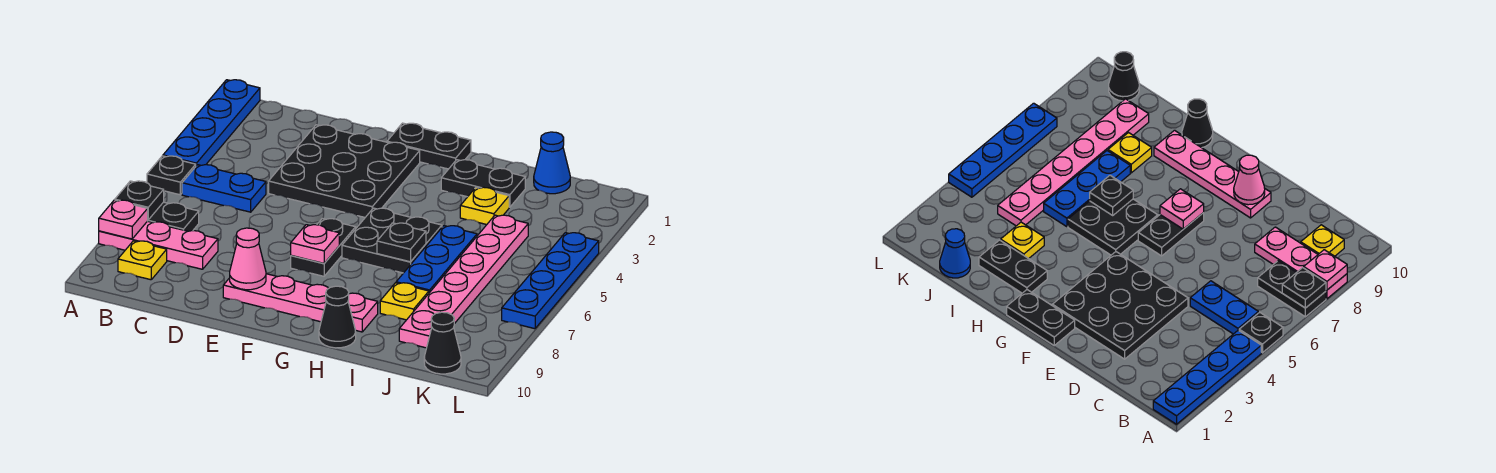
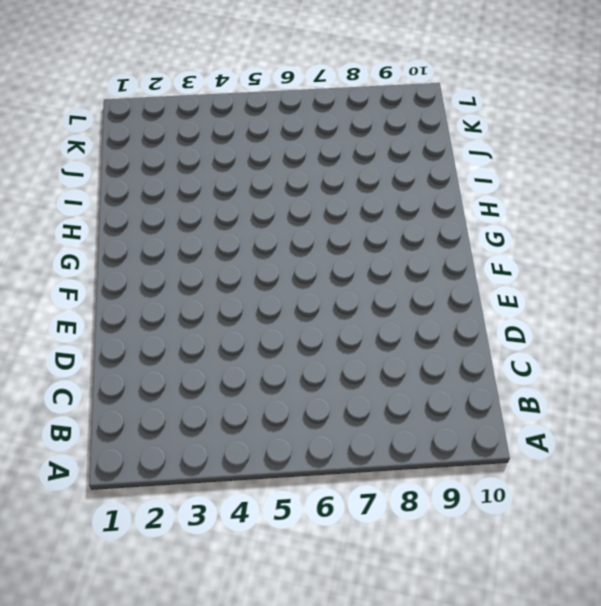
none -> blue plate A1:A4 level 1
none -> black plate A5 level 1
none -> black plate A7:B7 level 1

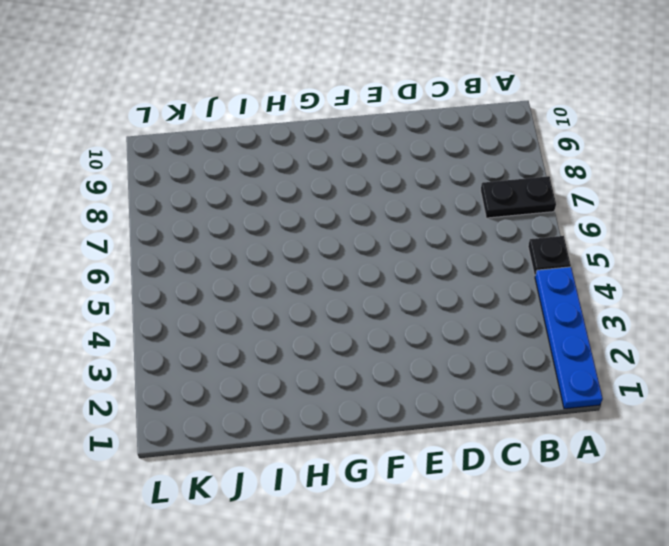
none -> pink plate A8:C8 level 1
none -> blue plate B5:C5 level 1
none -> yellow plate B9 level 1

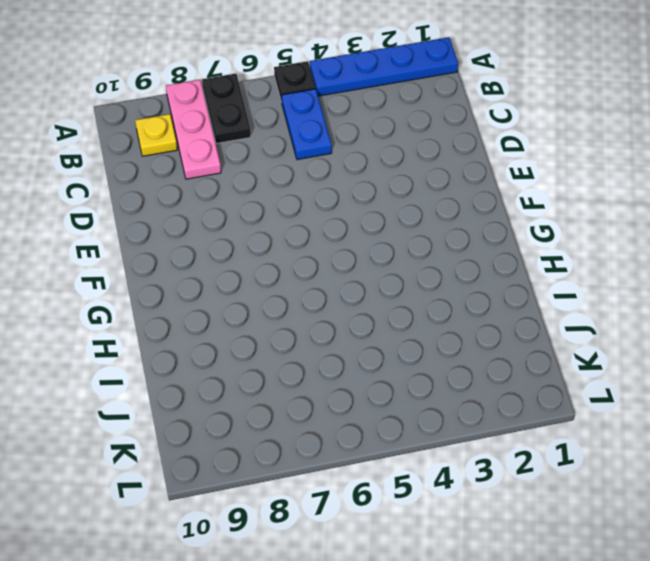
none -> black plate D2:F4 level 1
none -> pink plate E9:H9 level 1
none -> black plate F1:G1 level 1

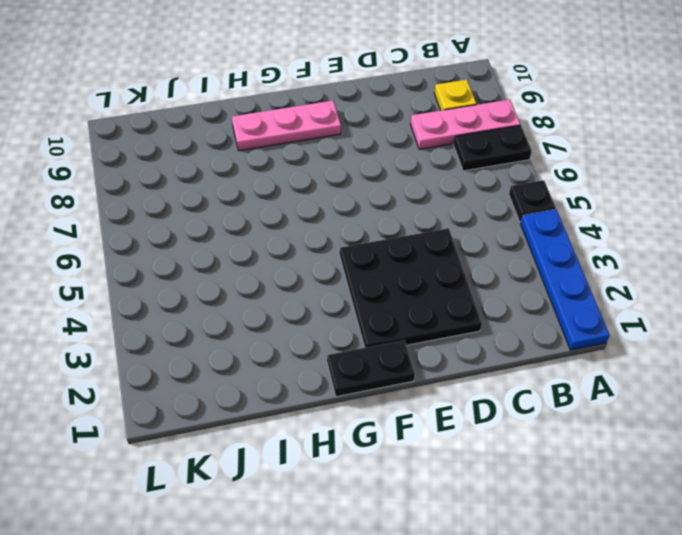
pink plate F9:H9 level 1 -> pink plate E9:H9 level 1
none -> blue plate B5:C5 level 1
none -> black plate F6:F7 level 1
none -> black plate G5:H6 level 1

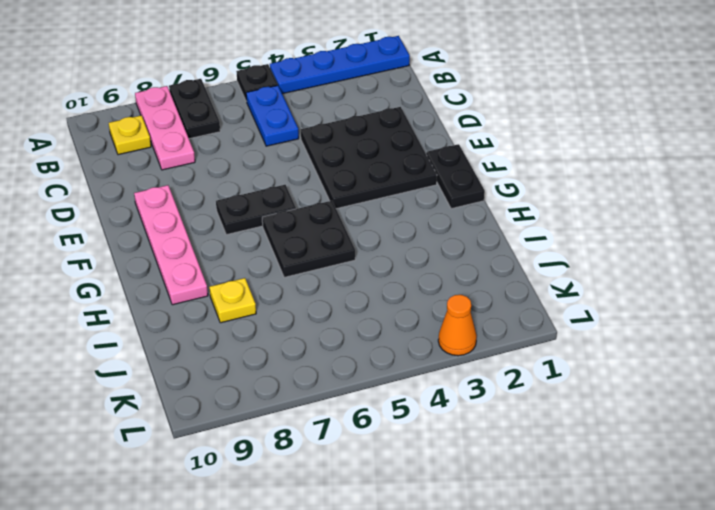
orange cone L3 level 1 -> none
none -> black plate H2:I2 level 1
none -> black cone H10 level 1
none -> yellow plate I3 level 1

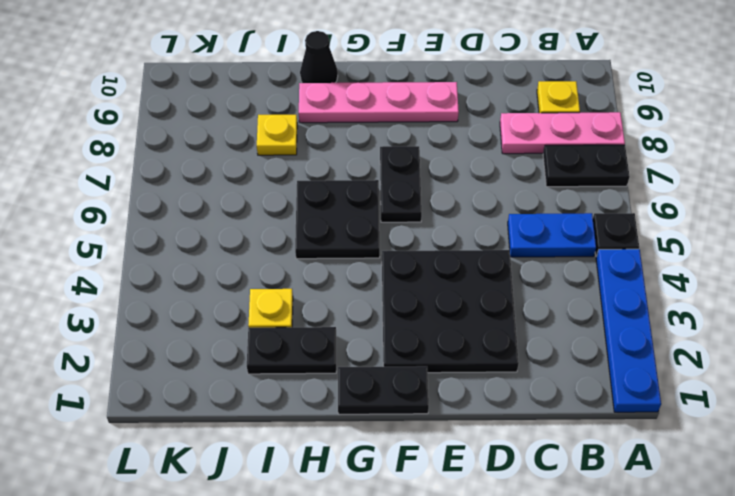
none -> blue plate I5:I7 level 1
none -> blue cone J1 level 1
none -> pink plate J4:J9 level 1

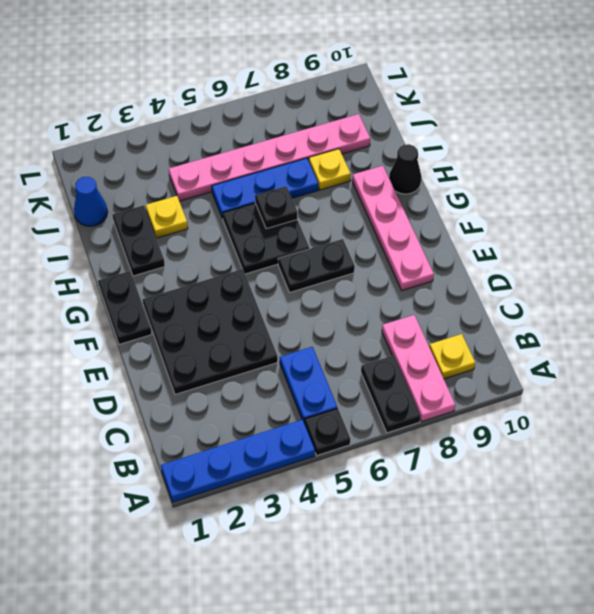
none -> black cone K10 level 1
none -> blue plate L4:L7 level 1
none -> black plate A7 level 2

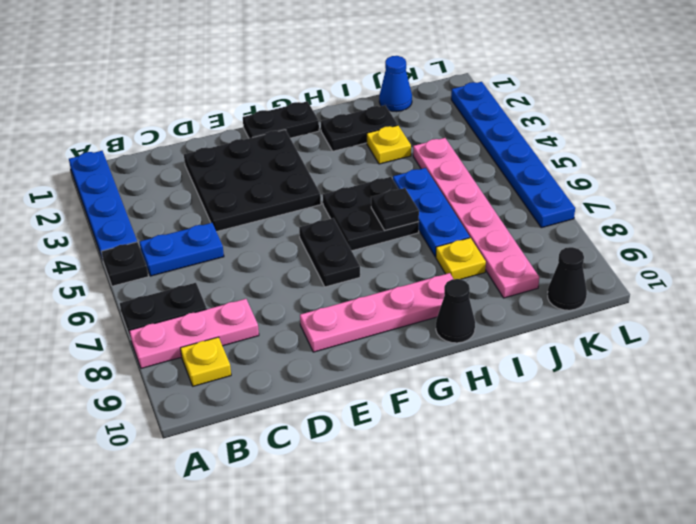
blue plate L2:L7 level 1 -> blue plate L4:L7 level 1
none -> black plate A7 level 2
none -> pink plate A8 level 2
none -> pink cone E9 level 2

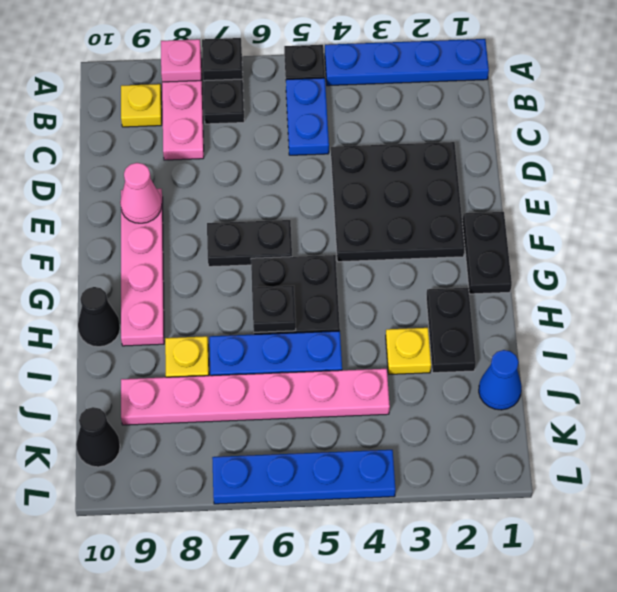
none -> pink plate F7 level 2

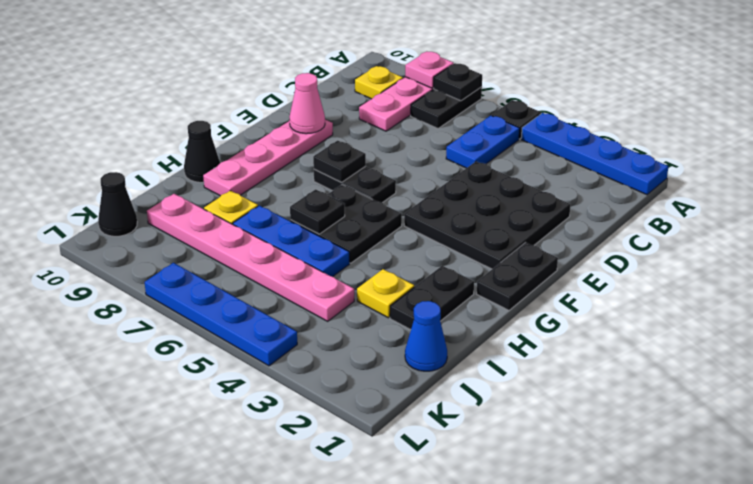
black plate F7 level 2 -> pink plate F7 level 2

